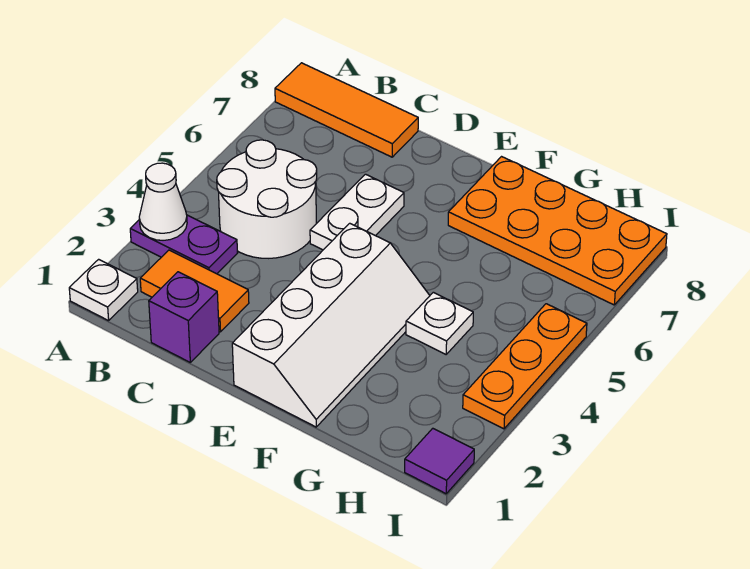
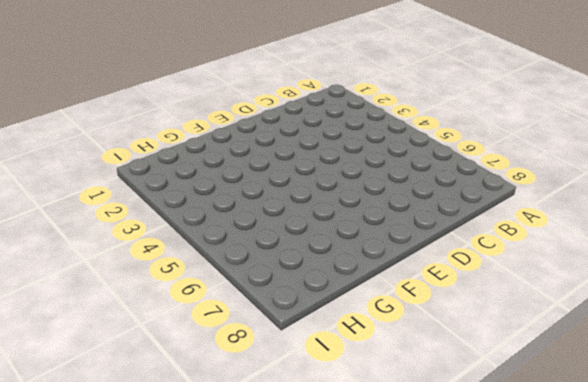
none -> white plate A1 level 1
none -> purple plate A3:B3 level 1
none -> orange tile A8:C8 level 1

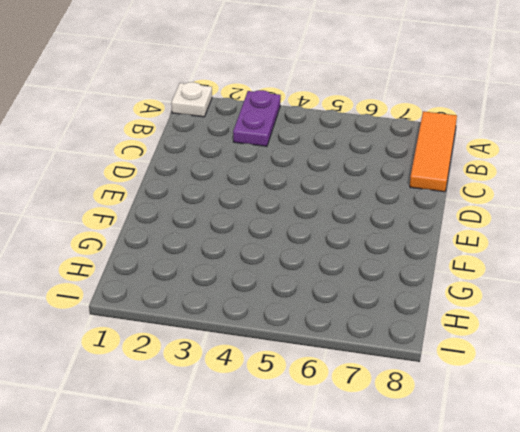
none -> orange tile B2:C2 level 1
none -> white round brick B4:C5 level 1
none -> purple brick C1 level 1

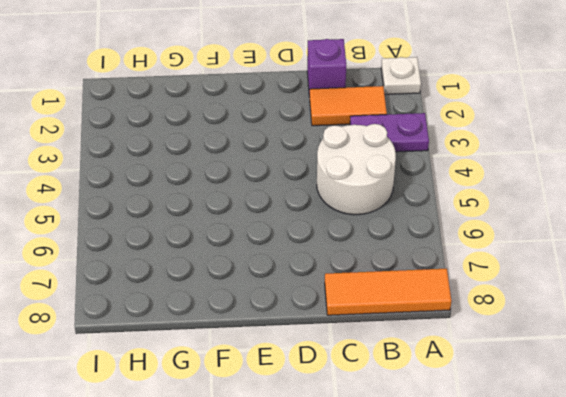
none -> white plate D5:D6 level 1
none -> white slope E1:F4 level 1 top E
none -> orange plate F7:I8 level 1

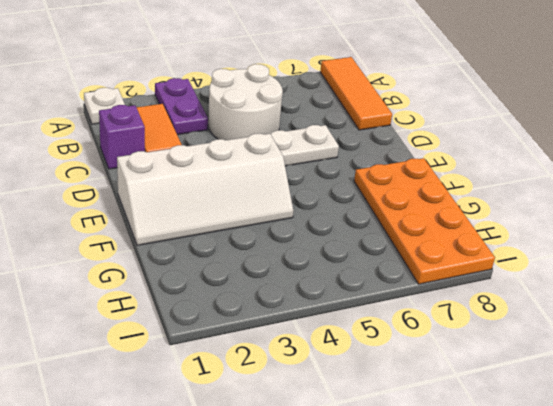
none -> white plate G4 level 1
none -> purple tile I1 level 1
none -> orange plate I3:I5 level 1

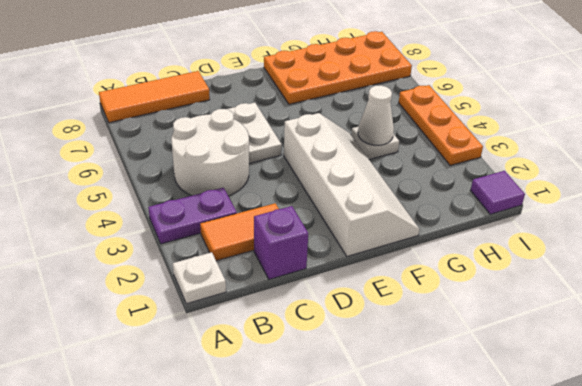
white cone G4 level 2 -> white cone A3 level 2

